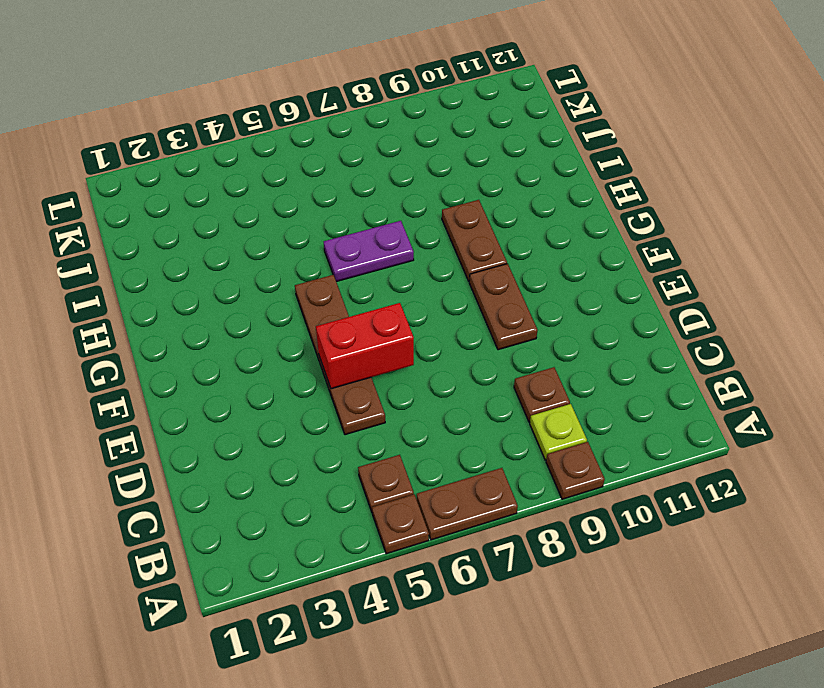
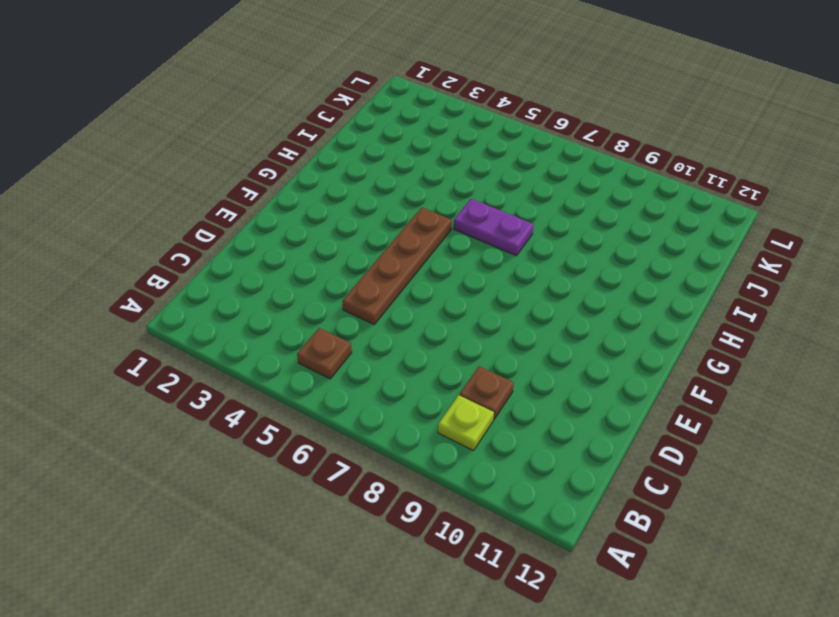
none -> brown plate A5 level 1
none -> brown plate A6:A7 level 1

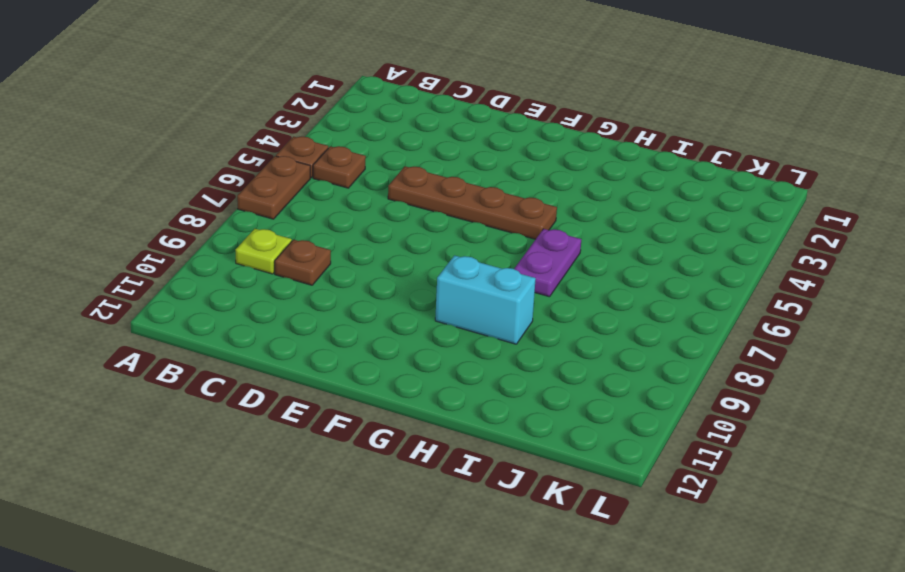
cyan brick G9:H9 level 1 -> brown plate G9:H9 level 1
none -> brown plate A9 level 1
none -> brown plate E9:F9 level 1

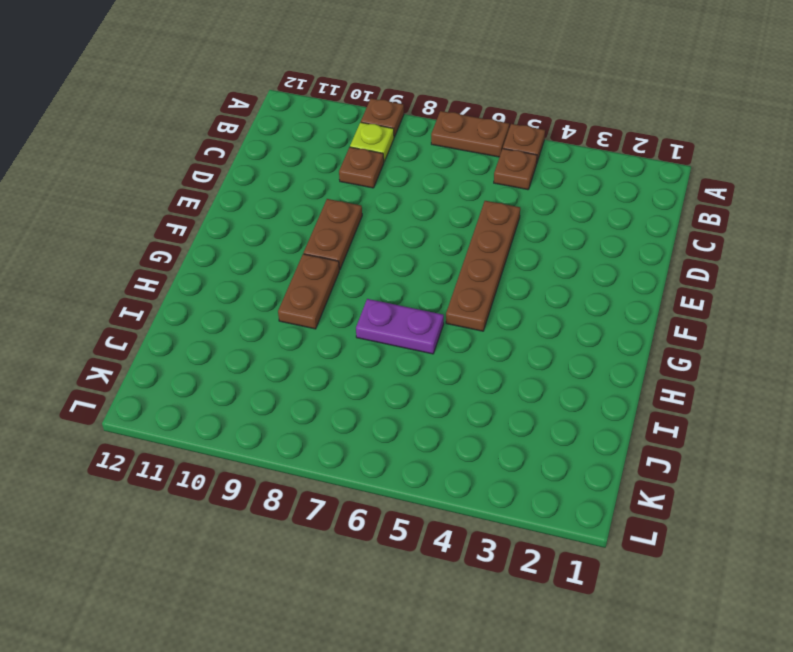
none -> red brick E5:E6 level 2

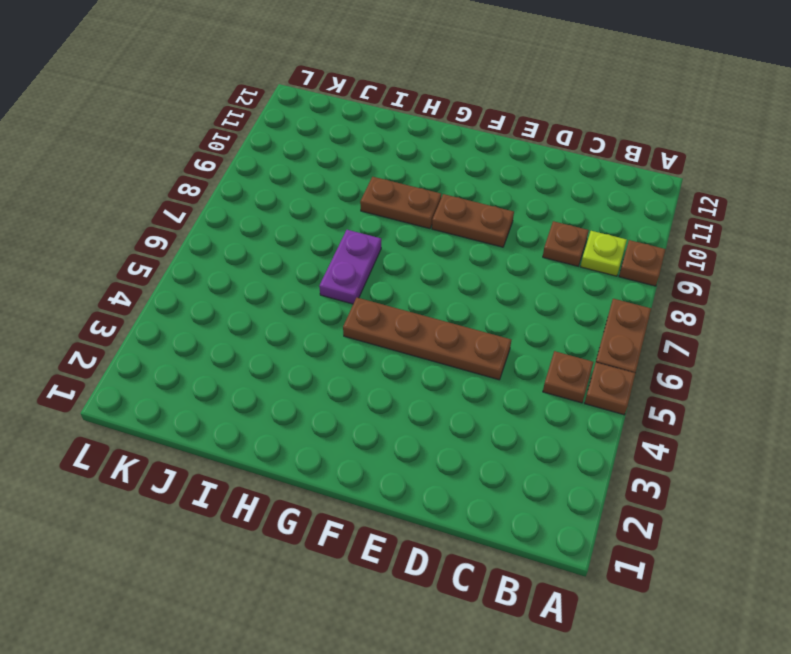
none -> red brick E5:E6 level 2

